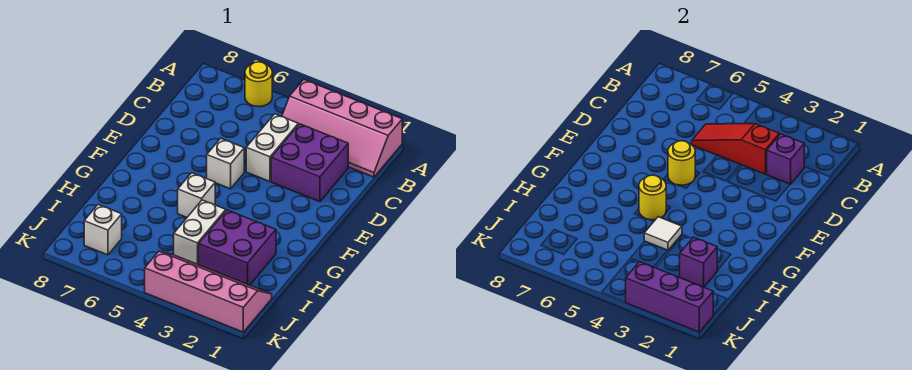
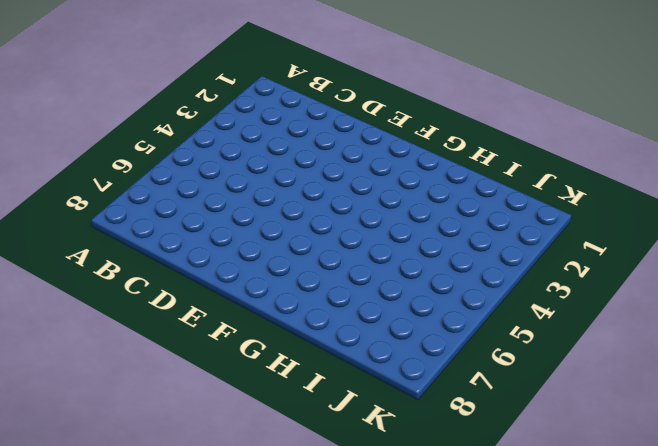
none -> pink slope A1:B4 level 1 top A
none -> yellow round brick A6 level 1
none -> purple brick C2:D3 level 1

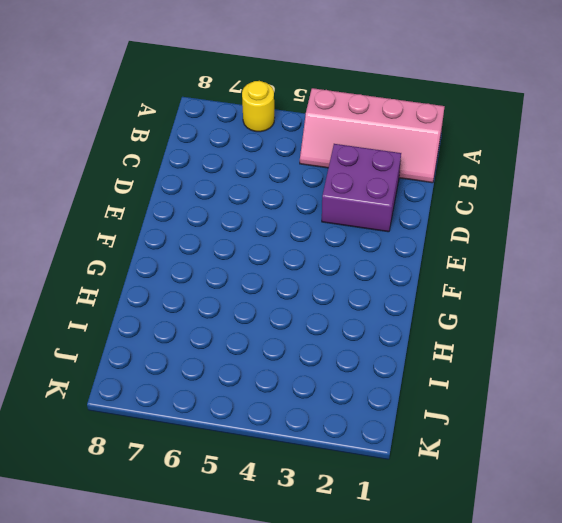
none -> white brick C4:D4 level 1
none -> white brick E5 level 1
none -> white brick G5 level 1

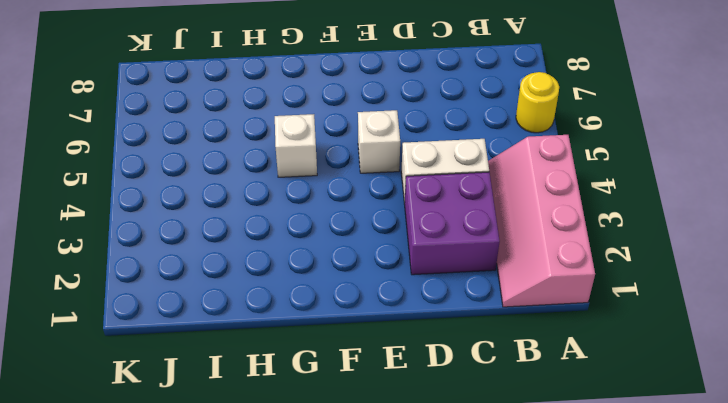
none -> purple brick H2:I3 level 1
none -> white brick H4:I4 level 1
none -> pink slope J1:K4 level 1 top K

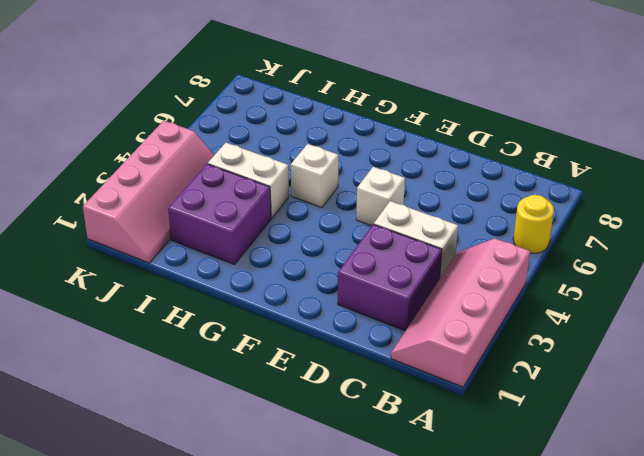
none -> white brick J7 level 1
none -> purple brick C2 level 2
none -> red slope C3:C5 level 2 top 3

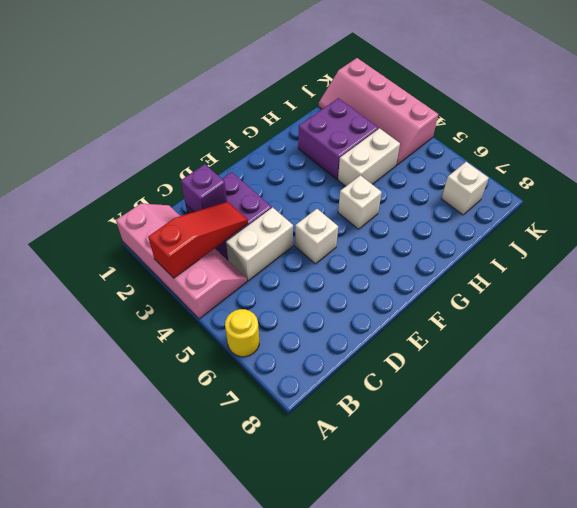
red slope A3:C3 level 2 top A -> red slope C3:C5 level 2 top 3
none -> yellow round brick E5 level 2
none -> yellow round brick G5 level 2
none -> white tile H4 level 2

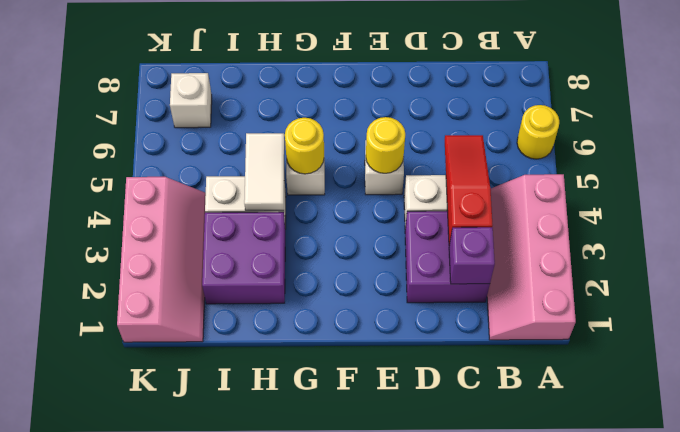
white tile H4:H5 level 2 -> white tile H4 level 2
none -> purple brick I2 level 2
none -> purple brick K1:K3 level 2

